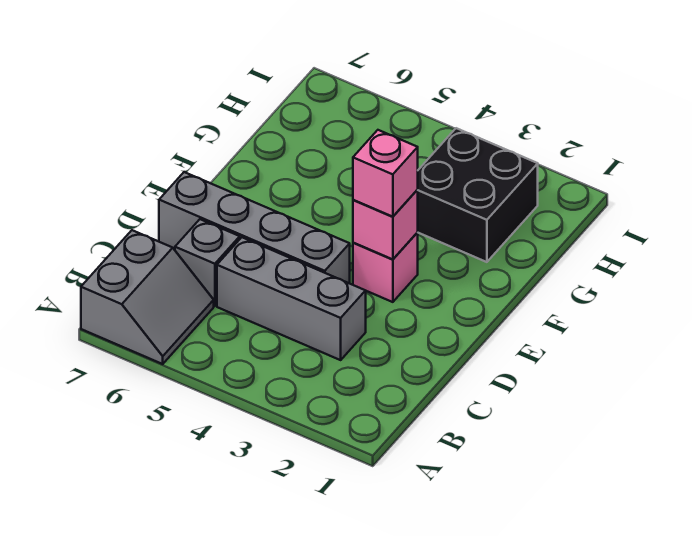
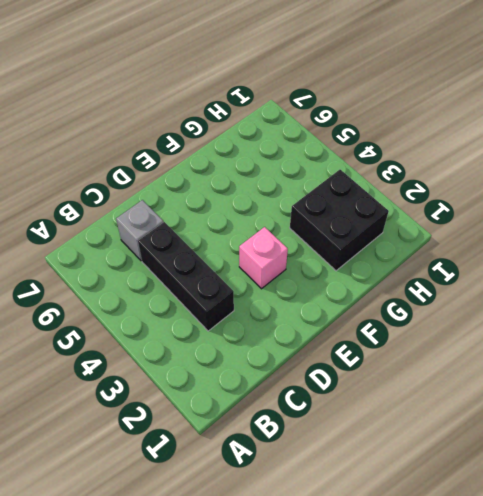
black brick C3:C5 level 1 -> grey brick C3:C5 level 1
none -> grey slope A6:B7 level 1 top 7
none -> grey brick D4:D7 level 1

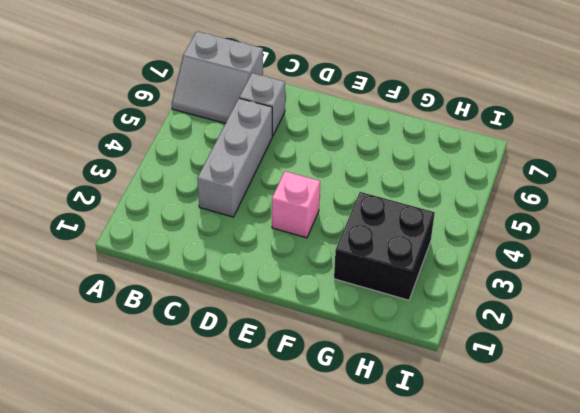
none -> grey brick D4:D7 level 1
none -> pink brick E3 level 2

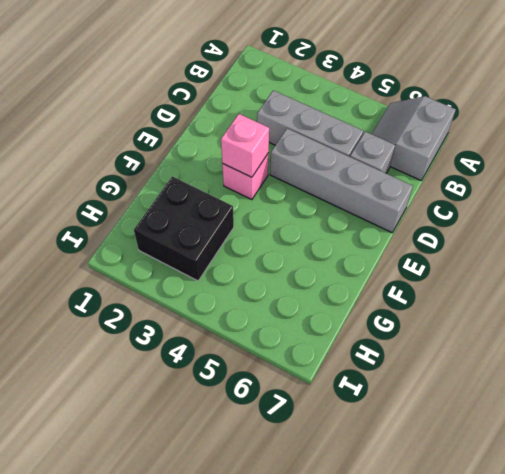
none -> pink brick E3 level 3

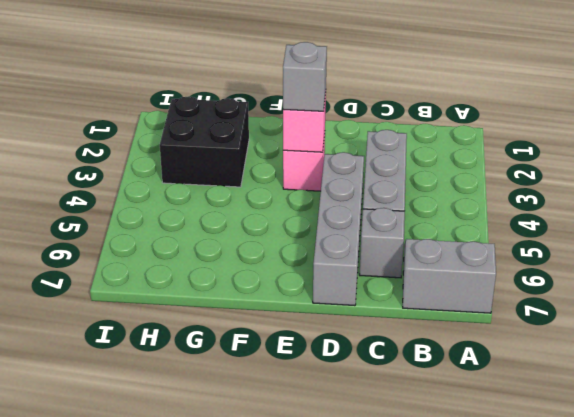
grey brick E3 level 3 -> pink brick E3 level 3

